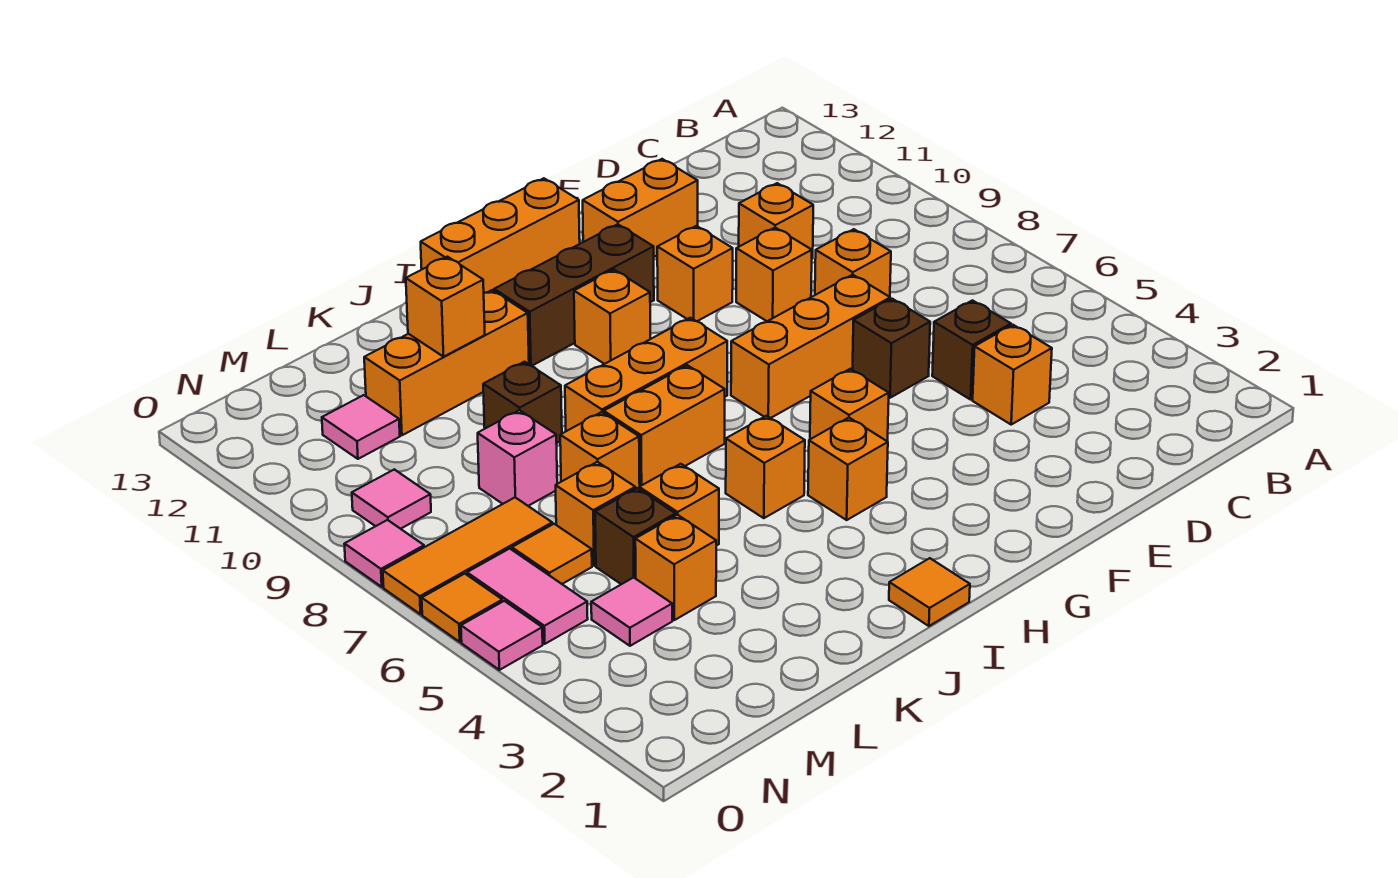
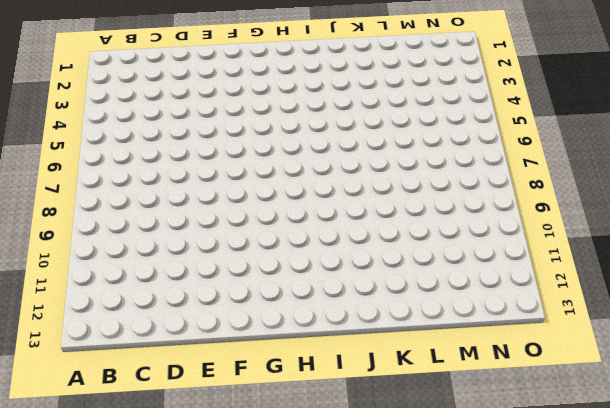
none -> orange brick D4 level 1
none -> brown brick D5 level 1
none -> orange brick D8 level 1
none -> orange brick D10 level 1

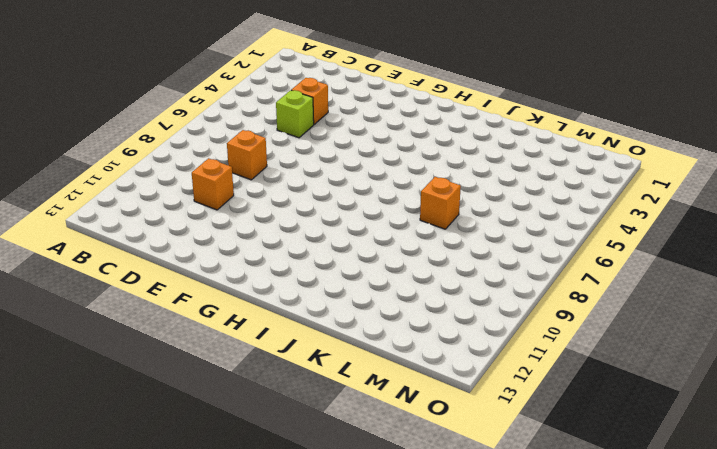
lime brick D5 level 1 -> brown brick D5 level 1
none -> brown brick E6 level 1
none -> orange brick E7:G7 level 1
none -> orange brick E9 level 1
none -> orange brick E12:F12 level 1

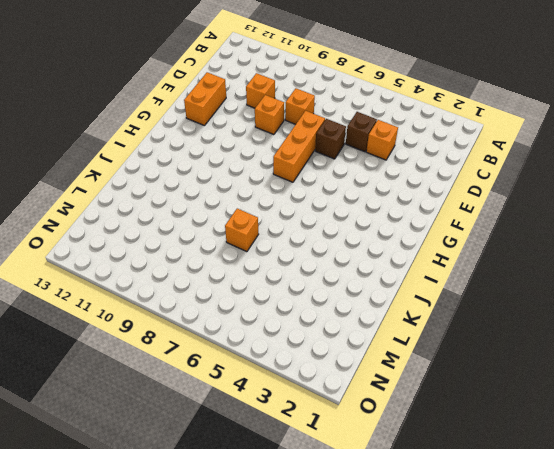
none -> orange brick F10 level 1
none -> orange brick G5 level 1
none -> brown brick G11:I11 level 1
none -> orange brick G13:I13 level 1

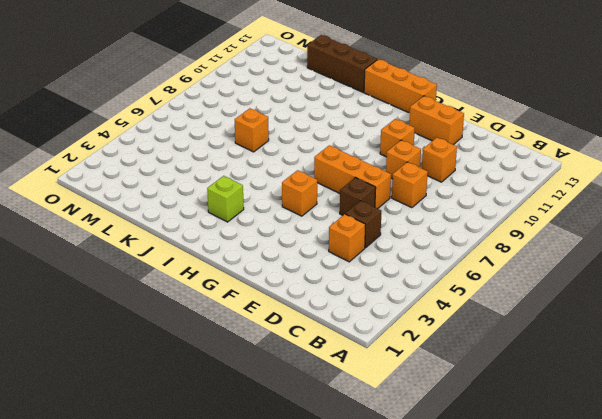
lime brick I3 level 1 -> none
brown brick J13:L13 level 1 -> brown brick G11:I11 level 1
none -> orange brick H4 level 1
none -> orange brick H8:J8 level 1
none -> orange brick H10 level 1
none -> orange tile I1 level 1

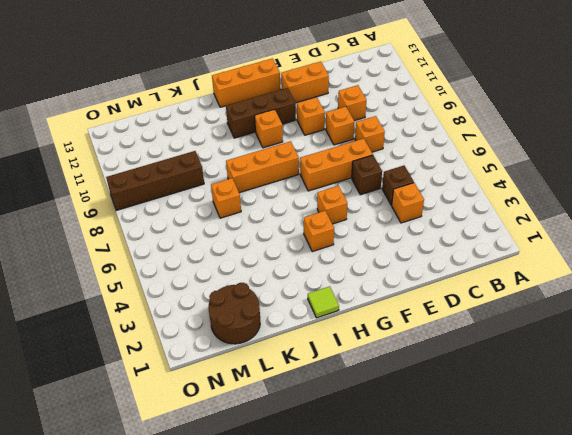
lime tile I1 level 1 -> orange tile I1 level 1
brown round brick L1:M2 level 1 -> none
brown brick L9:O9 level 1 -> pink tile N9 level 1
none -> orange brick I5 level 1
none -> orange brick I7:J7 level 1
none -> orange brick J11:L11 level 1
none -> orange brick K5 level 1

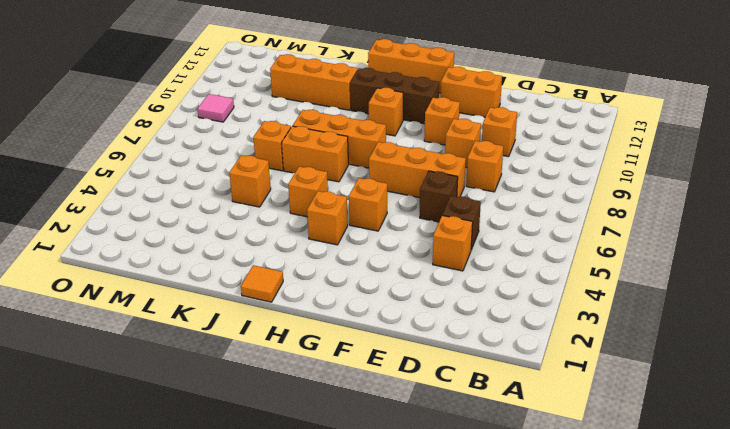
none -> brown brick K9 level 1
none -> orange brick L4 level 1
none -> brown brick L5 level 1
none -> orange brick L6 level 1

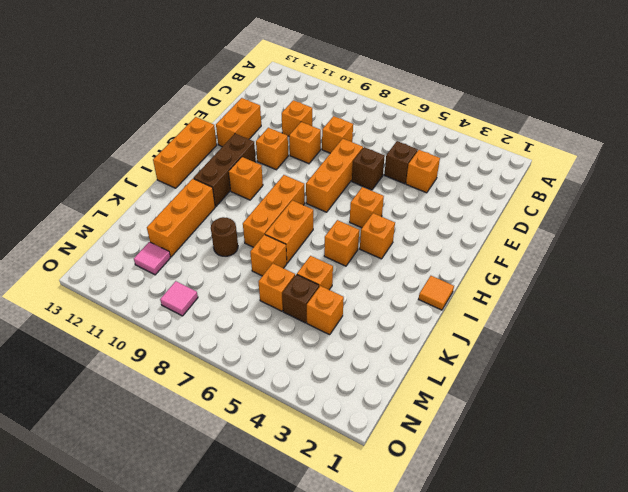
brown round brick K9 level 1 -> brown brick K9 level 1
none -> pink brick L8 level 1
none -> pink tile M4 level 1
none -> orange tile M6 level 1
none -> orange tile M7:O7 level 1

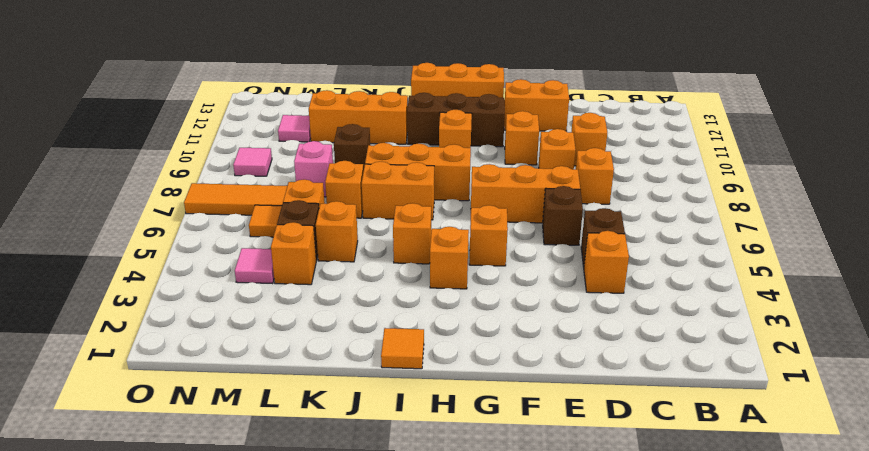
none -> pink tile N5:N6 level 1
none -> pink tile O5 level 1
none -> orange tile O6 level 1
none -> pink tile O8 level 1

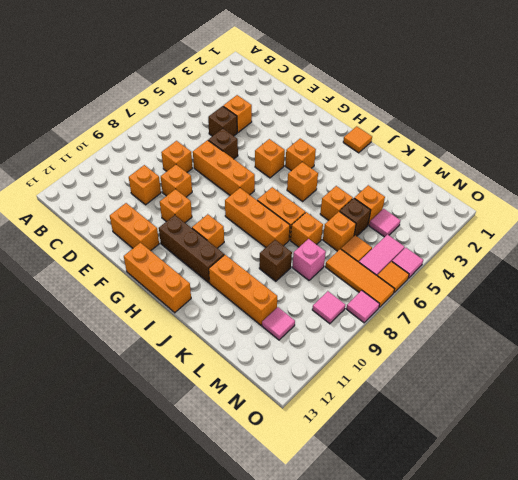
none -> orange brick K11 level 2

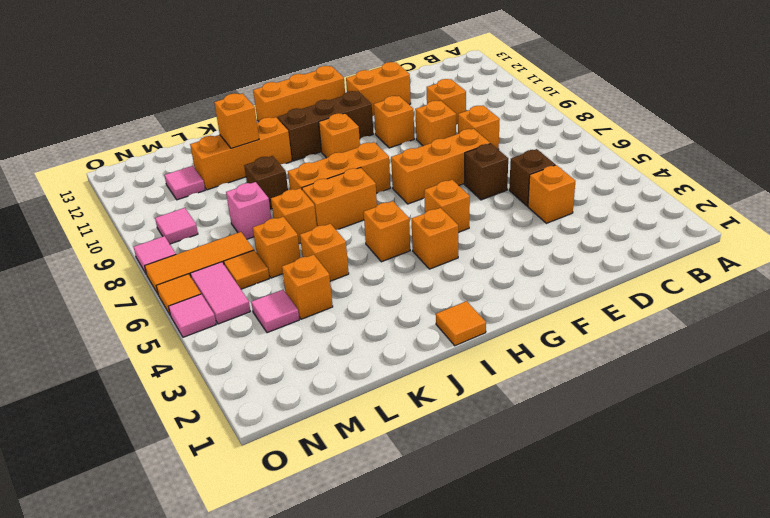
none -> brown brick L5 level 1

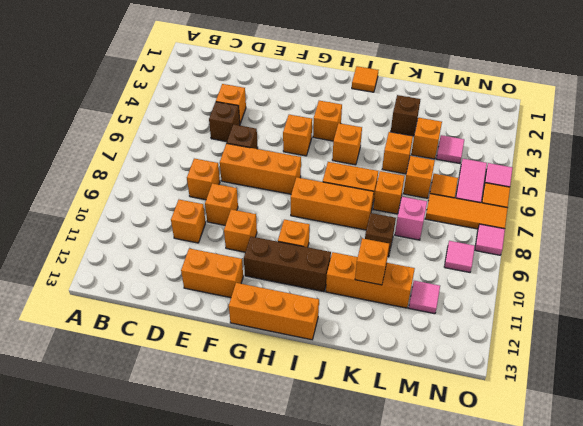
brown brick K3 level 1 -> brown brick L5 level 1

